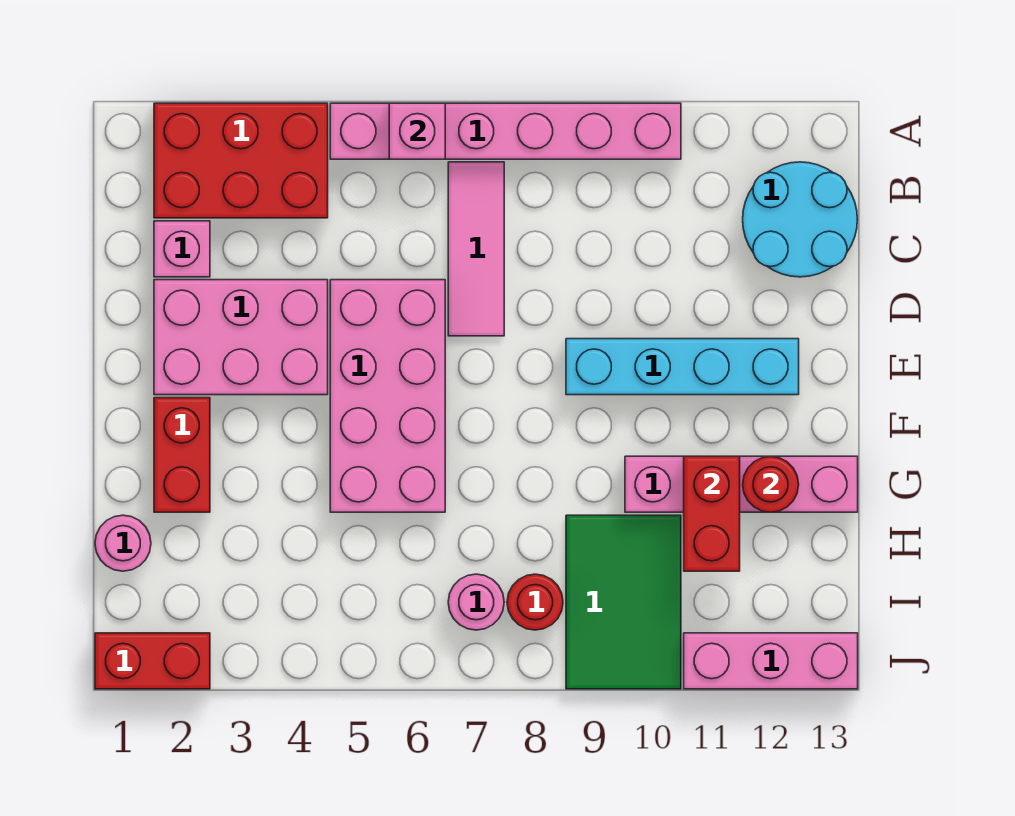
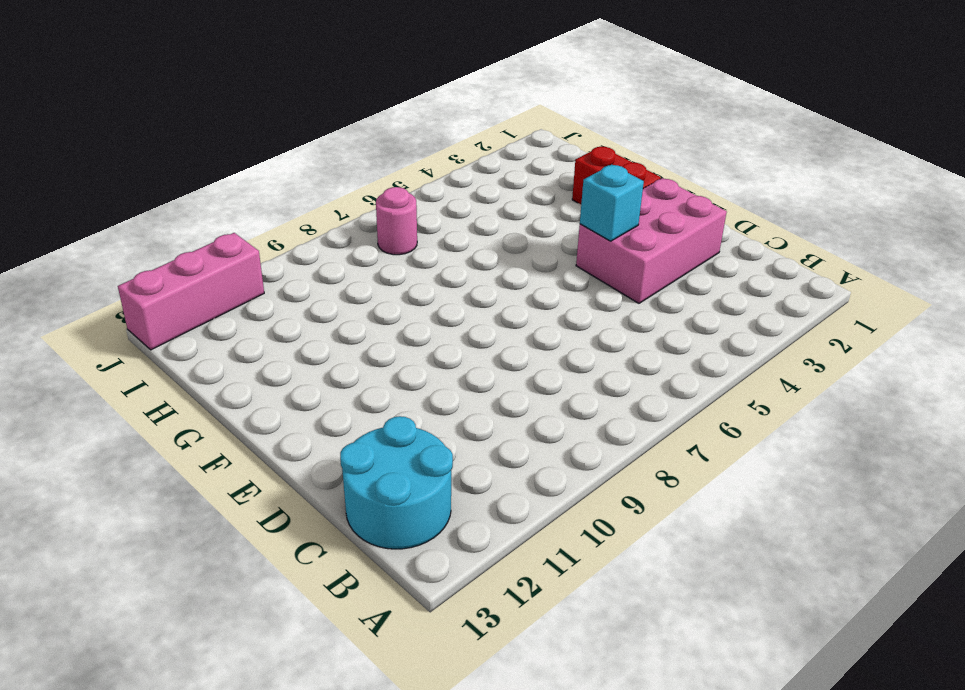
cyan brick E4 level 2 -> none
none -> red brick A2:B4 level 1
none -> pink brick A5:A10 level 1
none -> pink tile B7:D7 level 1

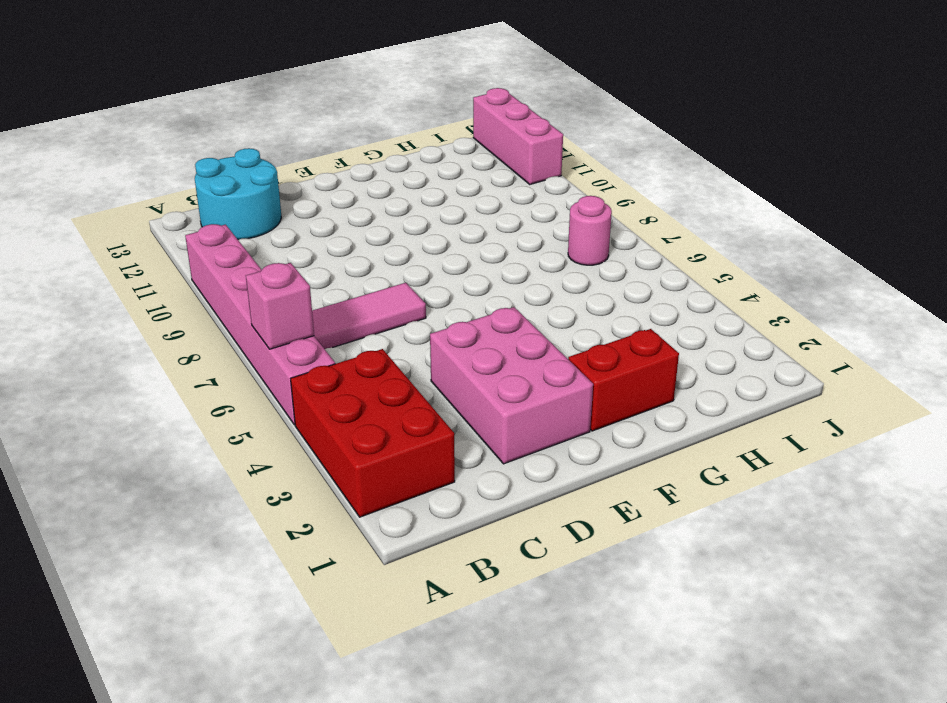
none -> pink brick C2 level 1
none -> pink brick D5:G6 level 1
none -> cyan brick E9:E12 level 1

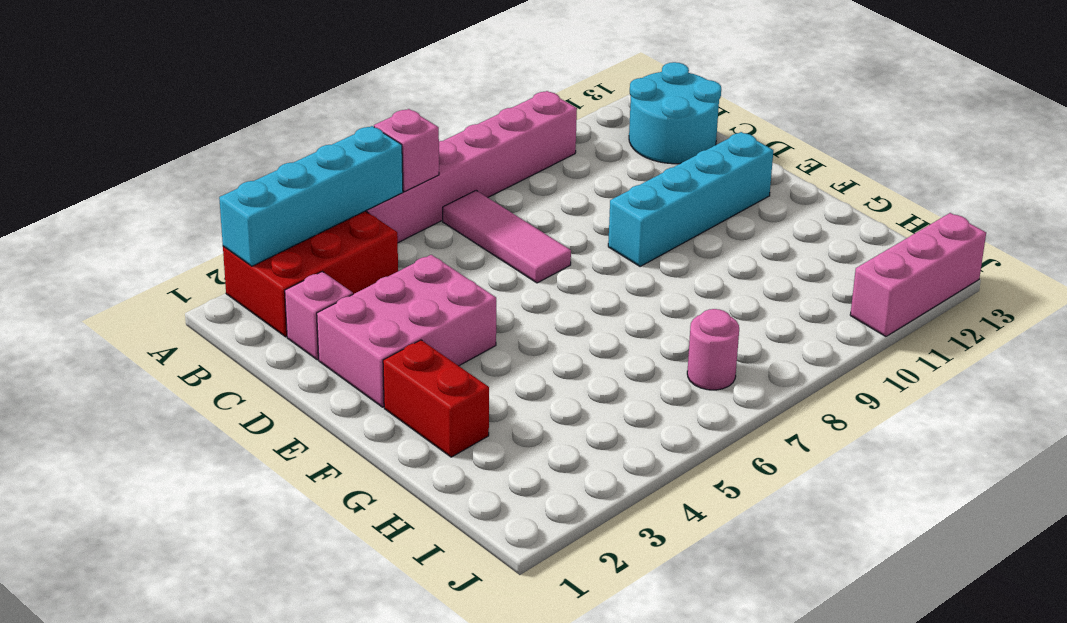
cyan brick A2:A5 level 2 -> none
none -> pink brick D5:G6 level 1
none -> pink brick G10:G13 level 1
none -> pink round brick H1 level 1

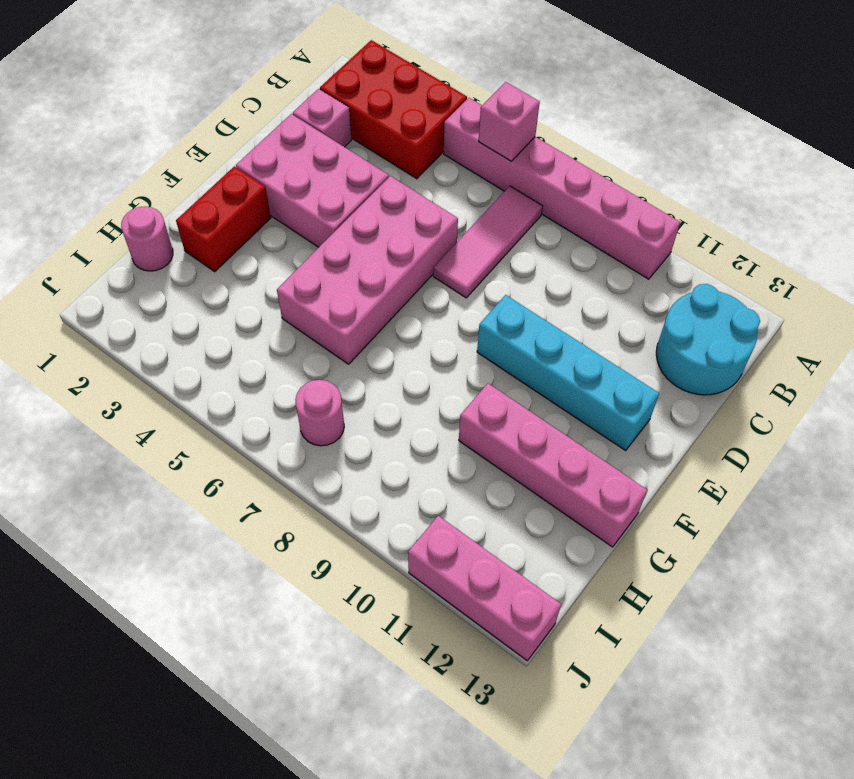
none -> green tile H9:J10 level 1
none -> red round brick I8 level 1
none -> red brick J1:J2 level 1

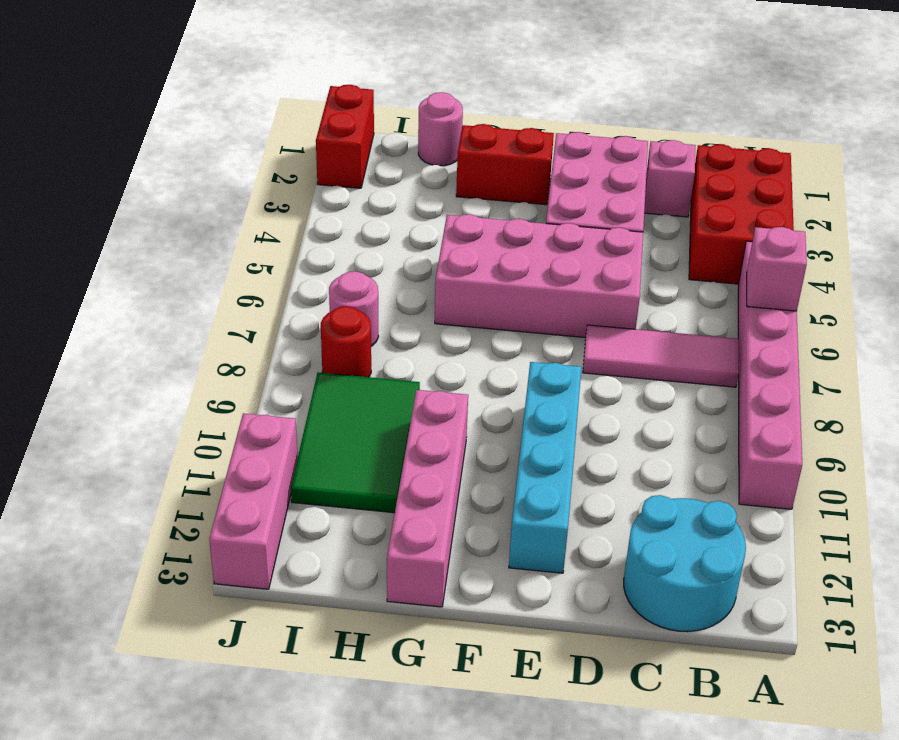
green tile H9:I11 level 1 -> green tile H9:J10 level 1
none -> red brick G11:H11 level 2
none -> red round brick G12 level 2

